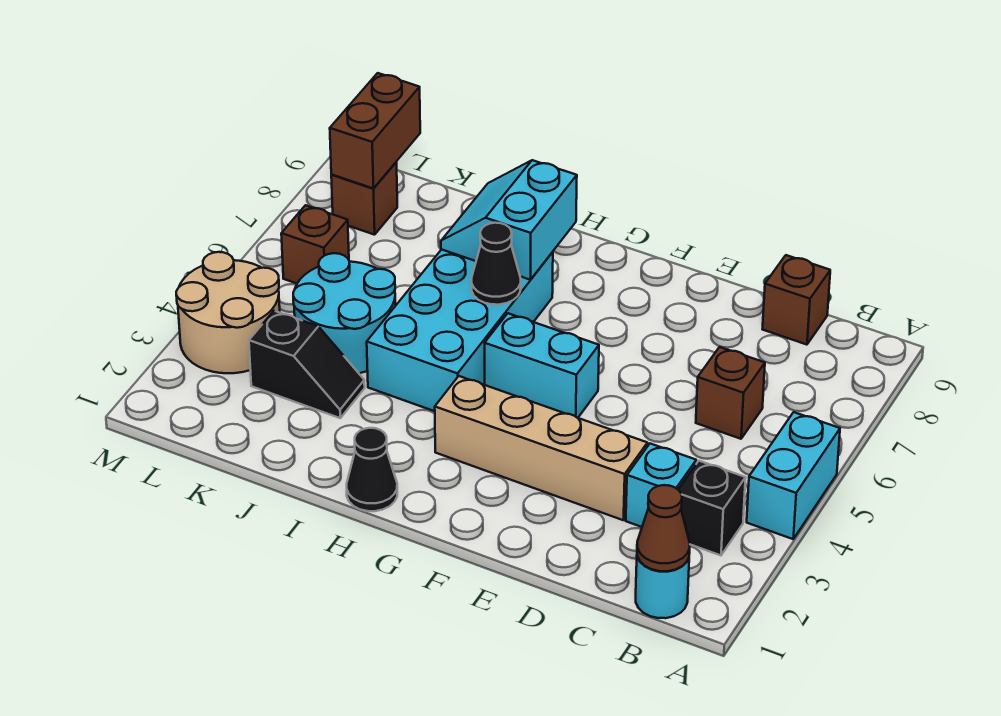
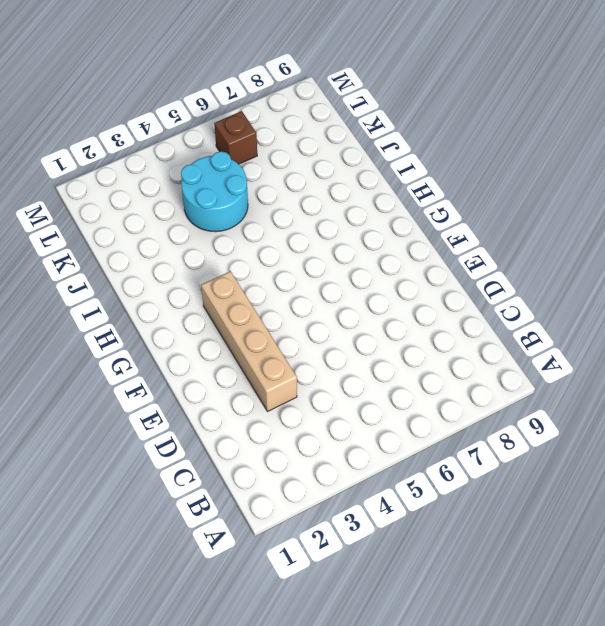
none -> cyan brick A4:A5 level 1
none -> cyan round brick B1 level 1
none -> black brick B3 level 1

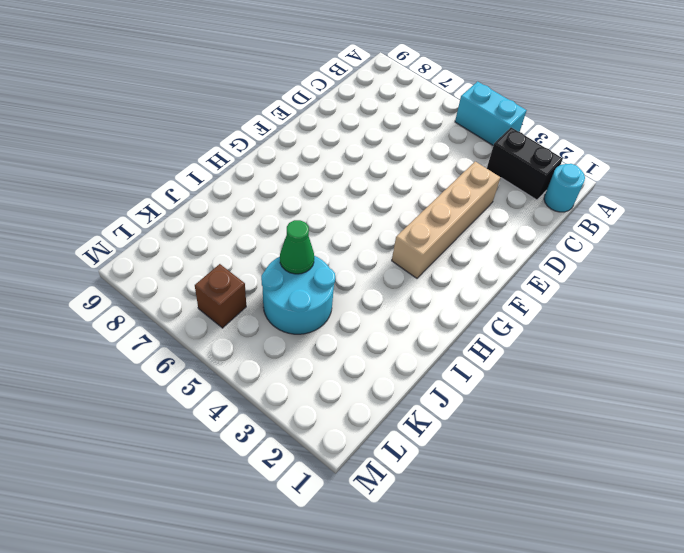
black brick B2:B3 level 1 -> black brick B3 level 1
green cone J5 level 2 -> none
none -> cyan brick C3 level 1
none -> brown brick C6 level 1
none -> brown brick C9 level 1

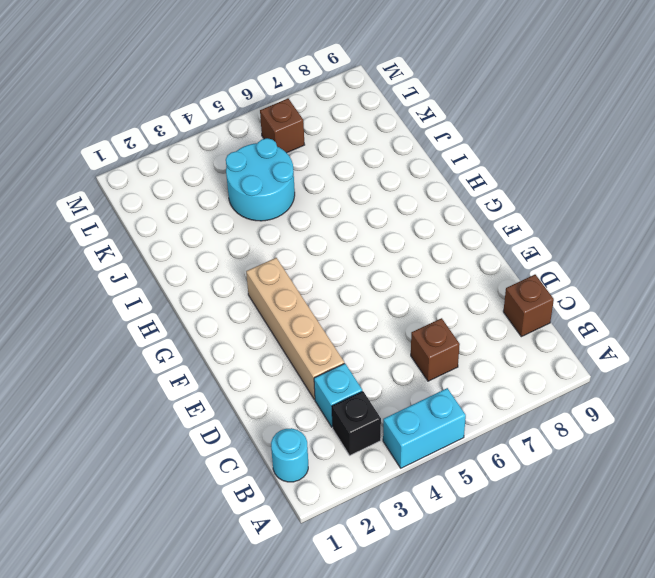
none -> cyan brick F5:G5 level 1
none -> black cone H1 level 1
none -> cyan brick H4:I7 level 1

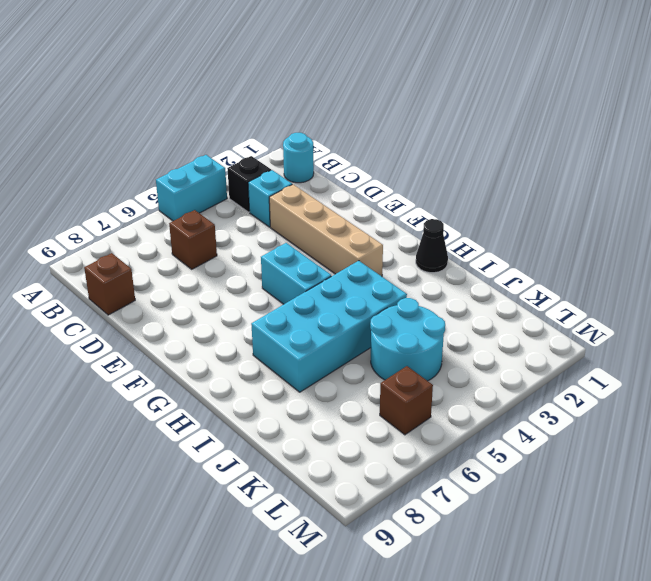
none -> black slope J3:K3 level 1 top K
none -> tan round brick L3:M4 level 1
none -> brown brick L8 level 1

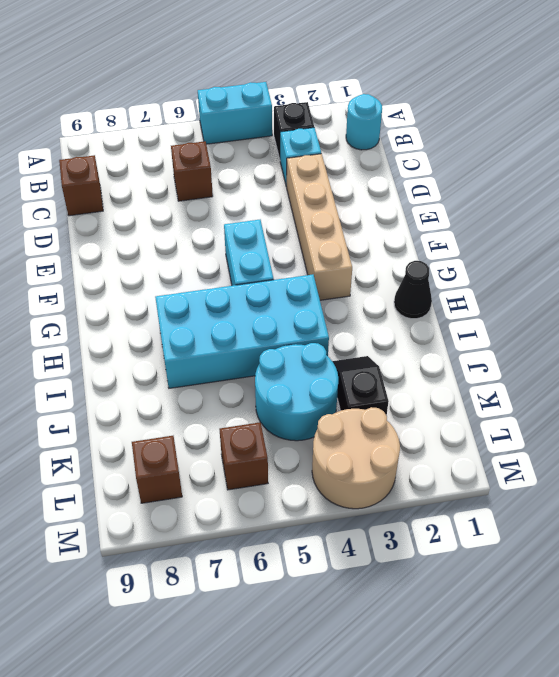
none -> brown cone B1 level 2
none -> black cone H6 level 2
none -> cyan slope H7:I8 level 2 top H

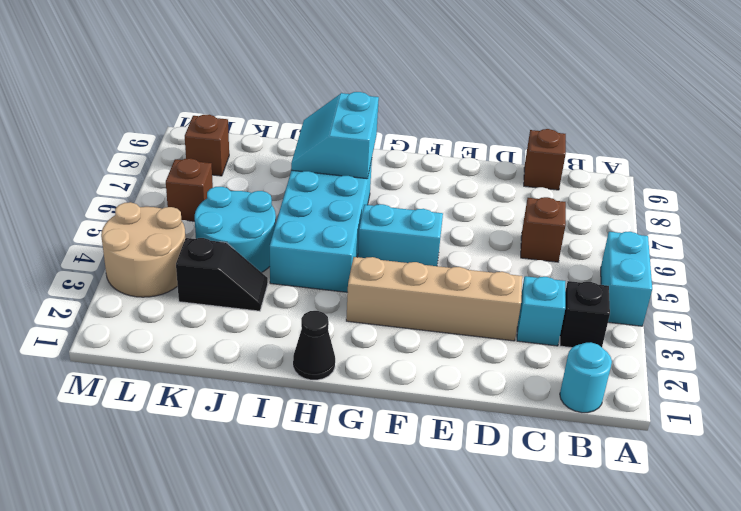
none -> brown cone B1 level 2
none -> black cone H6 level 2
none -> brown brick L8:L9 level 2

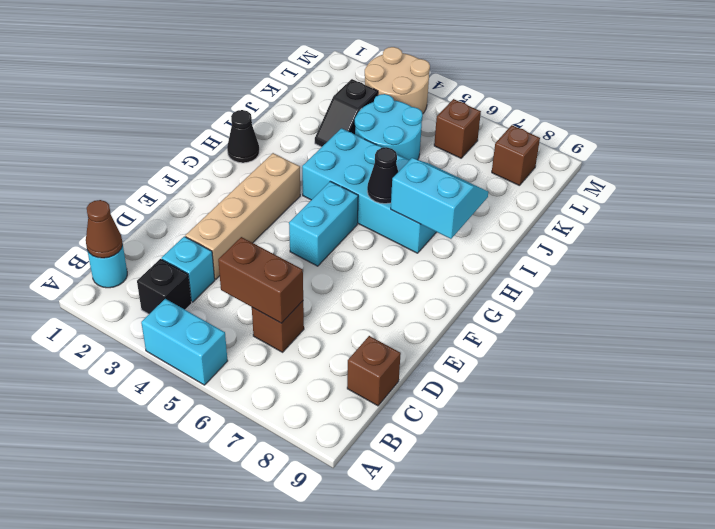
brown brick C5:C6 level 2 -> brown brick L8:L9 level 2

